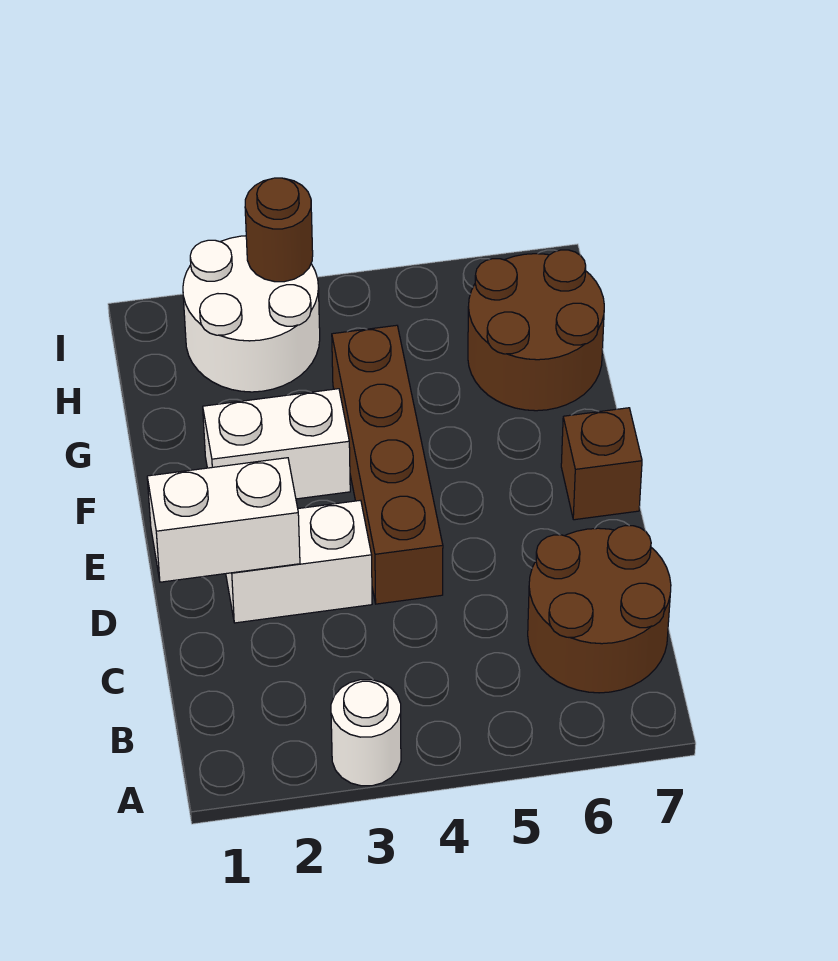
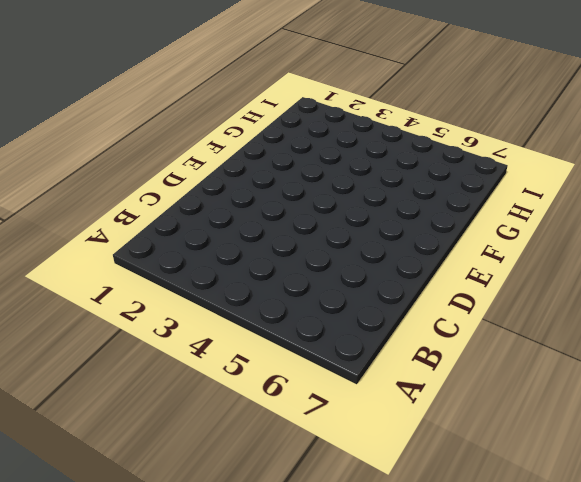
none -> white round brick A3 level 1
none -> brown round brick B6:C7 level 1

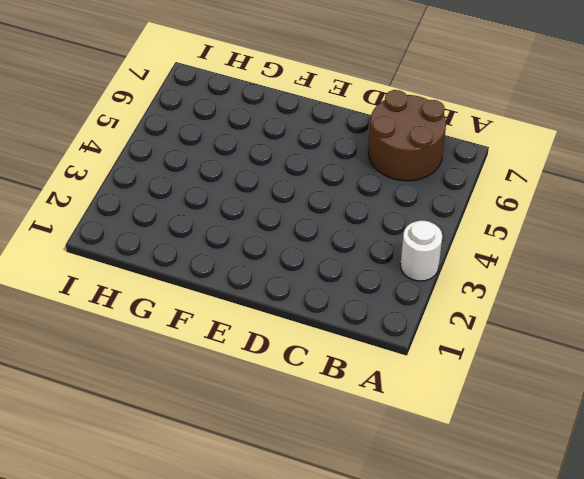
none -> white brick D2:D3 level 1
none -> brown brick D4:G4 level 1

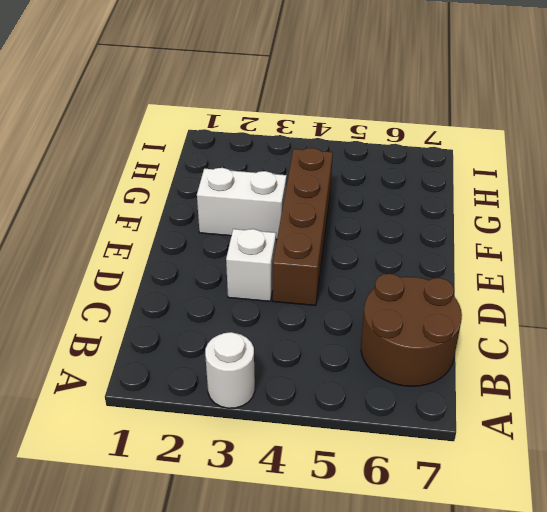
white brick D3 level 1 -> white brick D2:D3 level 1
none -> brown brick E7 level 1
none -> brown round brick G6:H7 level 1

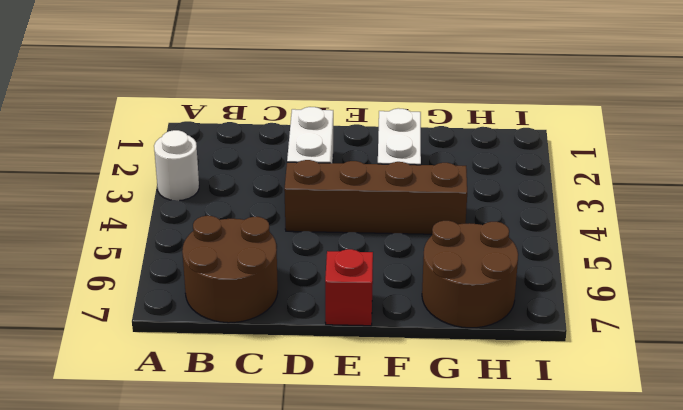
red brick E7 level 1 -> brown brick E7 level 1
none -> white round brick H2:I3 level 1
none -> white brick D1:D2 level 2

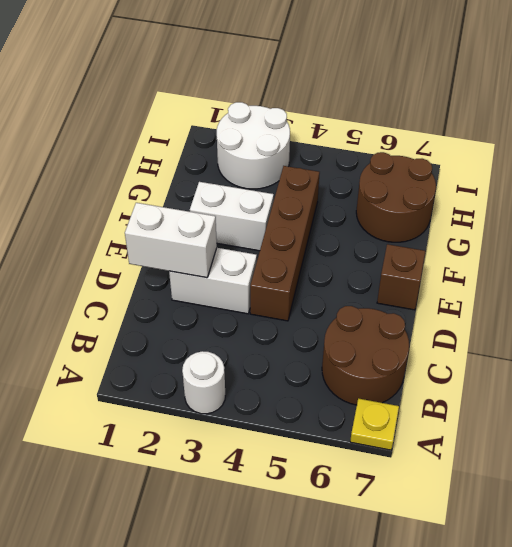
yellow plate A7 level 1 -> none
none -> brown round brick I3 level 2

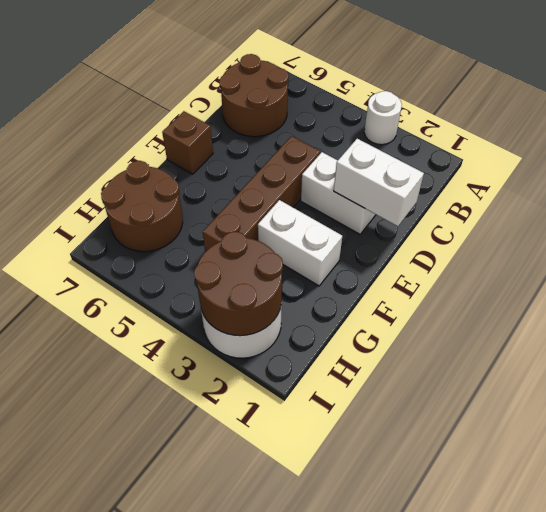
brown round brick H2:I3 level 2 -> brown round brick I3 level 2

